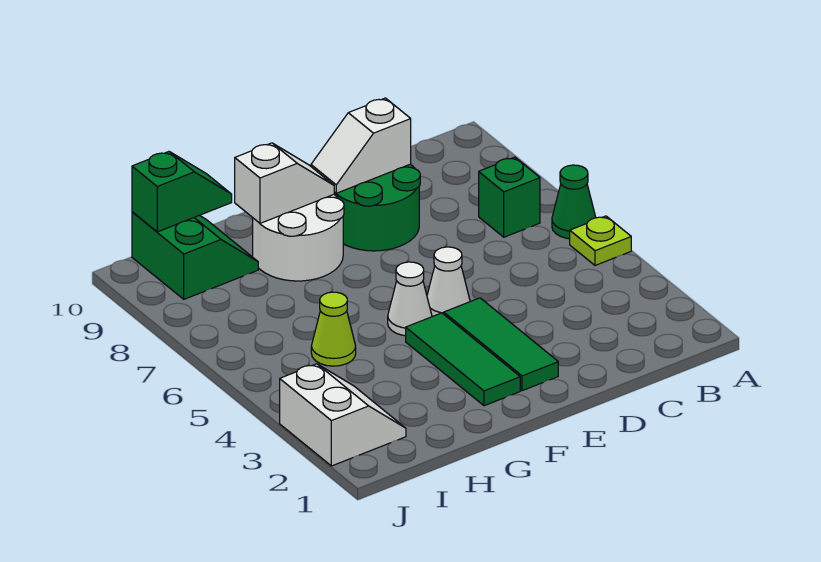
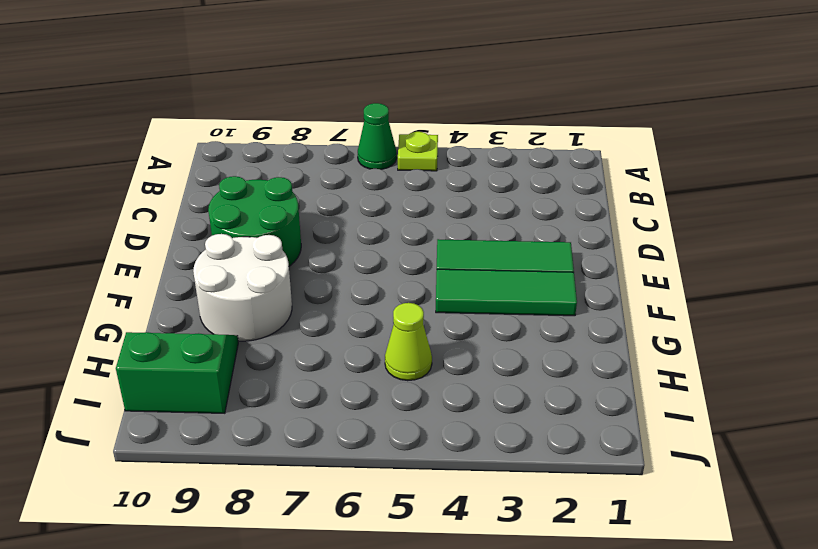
none -> green brick B7 level 1
none -> white cone E5 level 1
none -> white cone F5 level 1

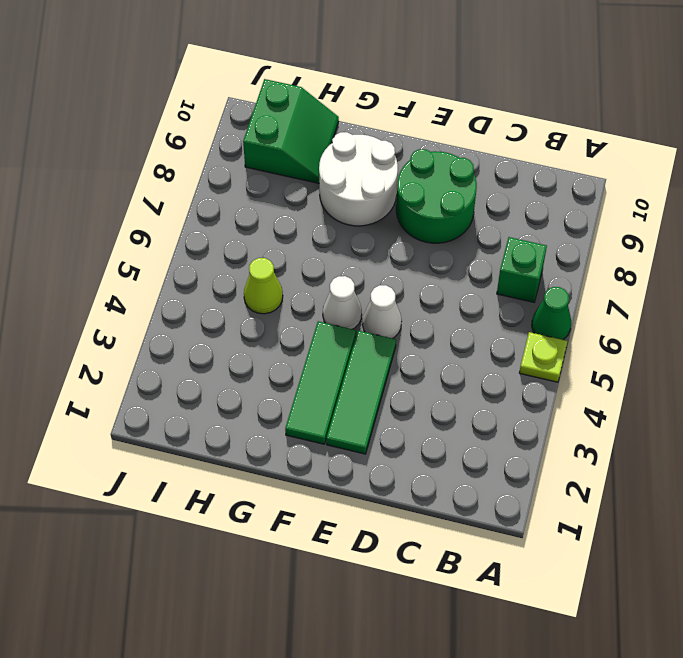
none -> white slope I2:J3 level 1 top J
none -> white slope D9:E9 level 2 top D
none -> white slope F9:G9 level 2 top G

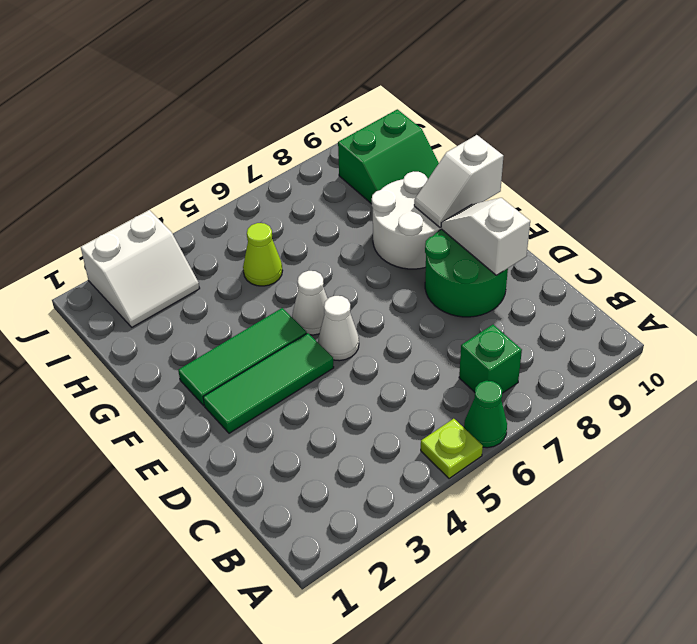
white slope F9:F10 level 2 top 10 -> white slope F9:G9 level 2 top G
none -> green slope H10:I10 level 2 top I

